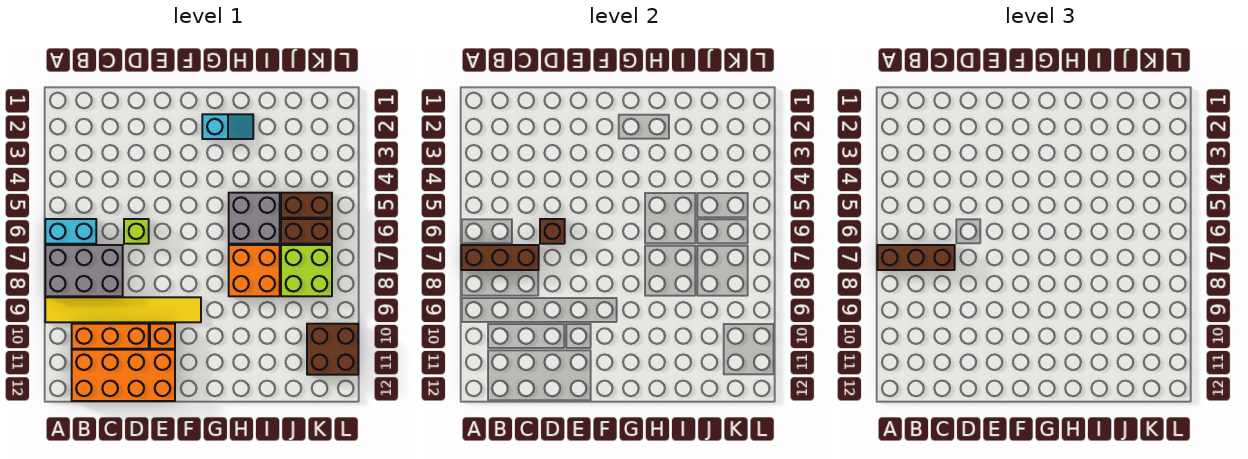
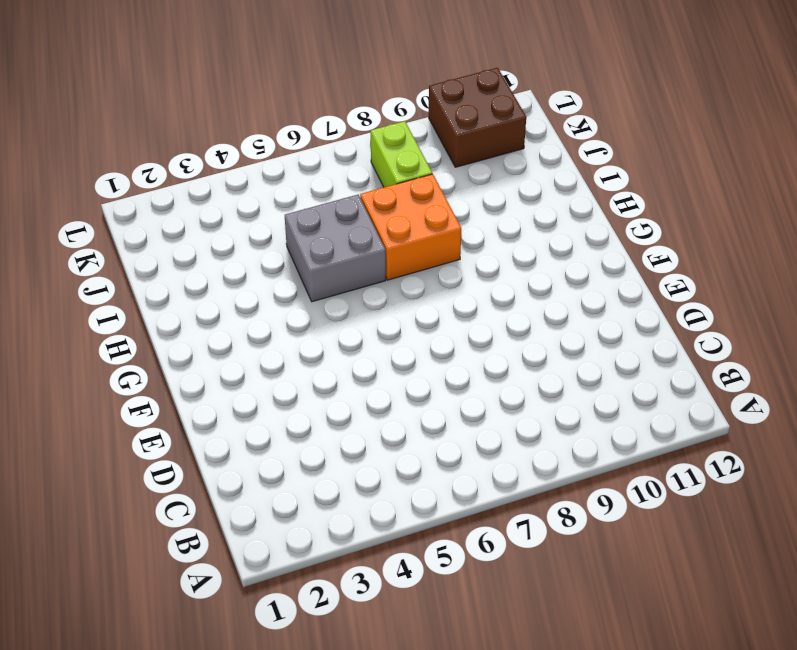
lime brick J8:K8 level 1 -> lime brick J7:K8 level 1
none -> cyan brick A6:B6 level 1
none -> grey brick A7:C8 level 1
none -> yellow tile A9:F9 level 1

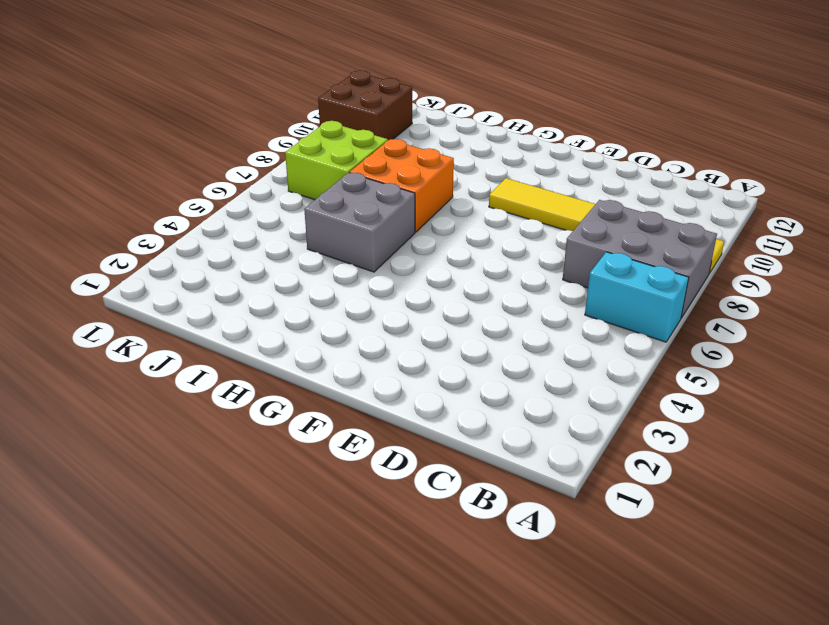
none -> orange brick B10:D10 level 1
none -> orange brick B11:E12 level 1
none -> lime brick D6 level 1

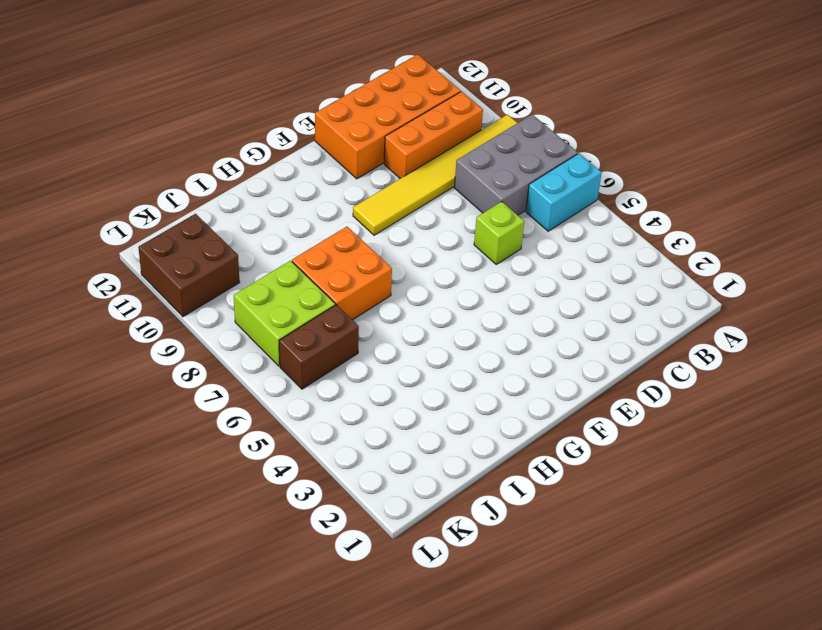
none -> orange brick E10 level 1
none -> cyan slope G2:H2 level 1 top G
none -> grey brick H5:I6 level 1

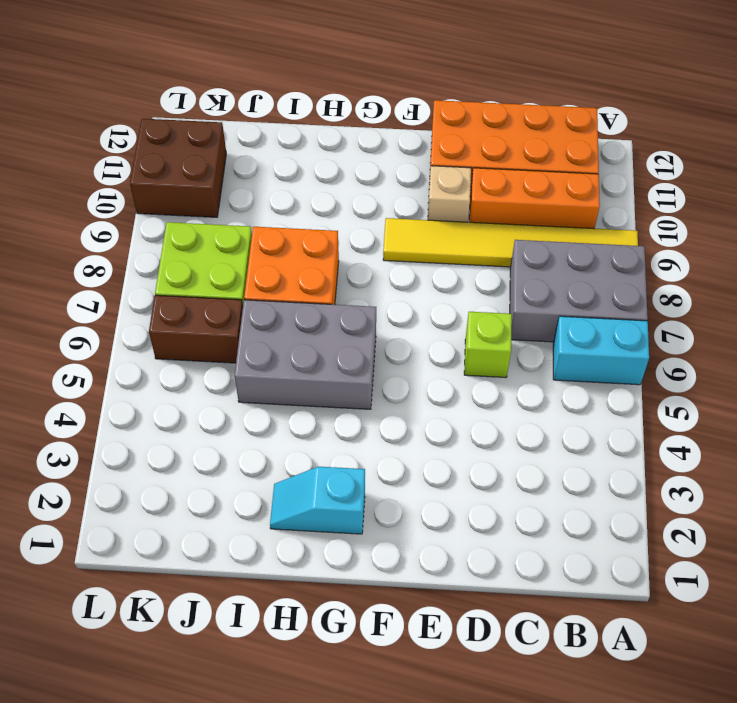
tan brick E10 level 1 -> orange brick E10 level 1
grey brick G5:I6 level 1 -> grey brick H5:I6 level 1
none -> brown brick J5:K5 level 1
none -> brown brick A7:C7 level 2
none -> brown brick D6 level 2

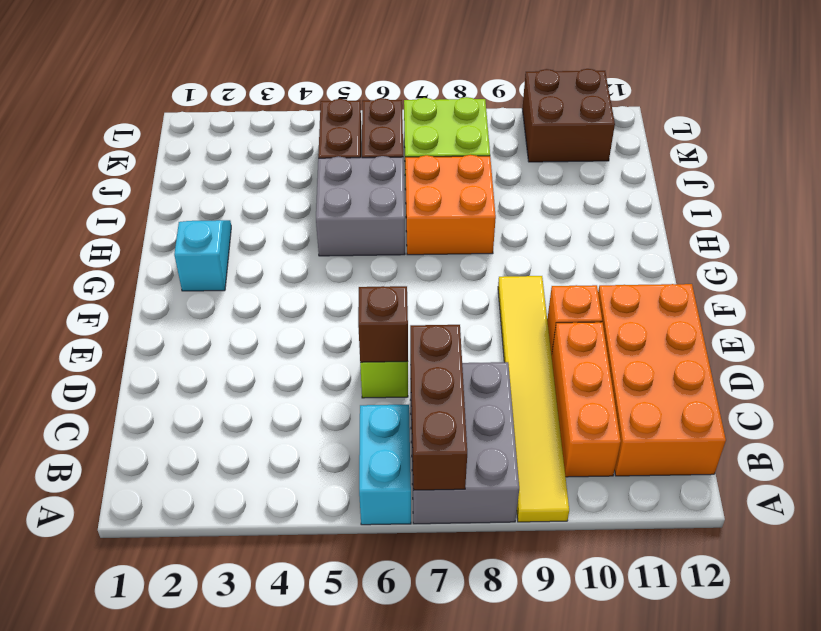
none -> brown brick A7:C7 level 3

